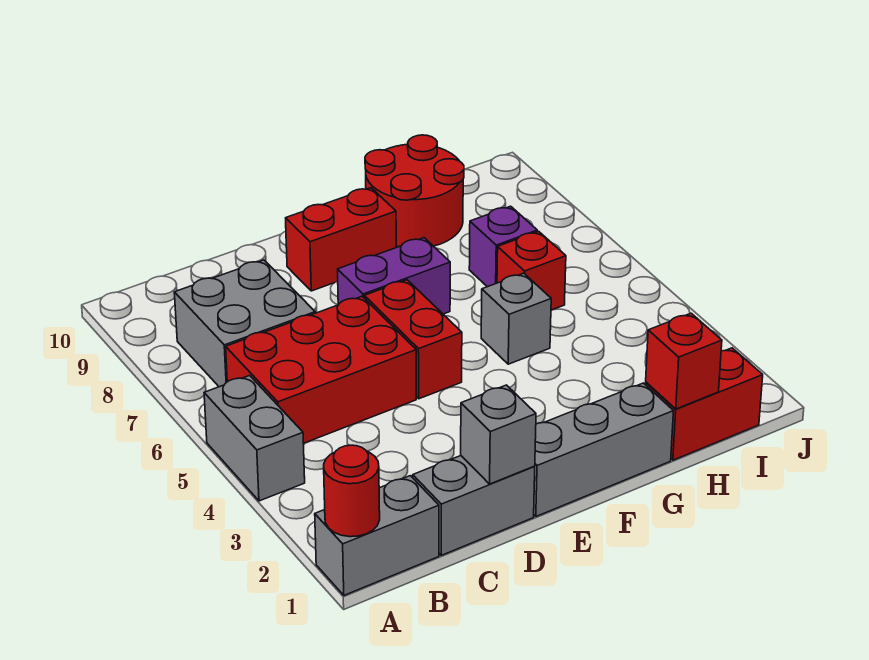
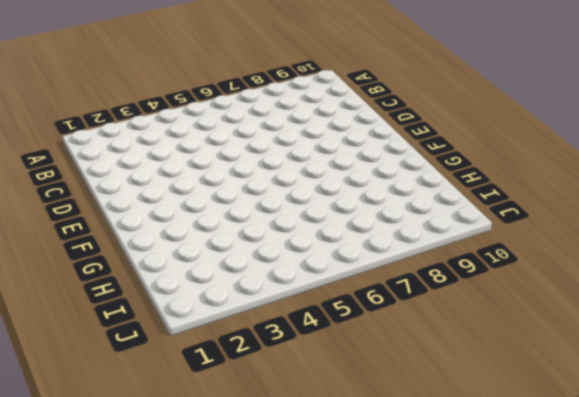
none -> grey brick A1:B1 level 1
none -> grey brick A4:A5 level 1
none -> red brick B5:D6 level 1

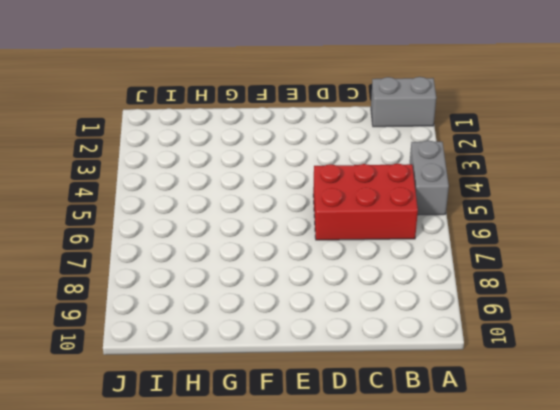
none -> grey brick B7:C8 level 1
none -> grey brick C1:D1 level 1
none -> grey brick E1:G1 level 1

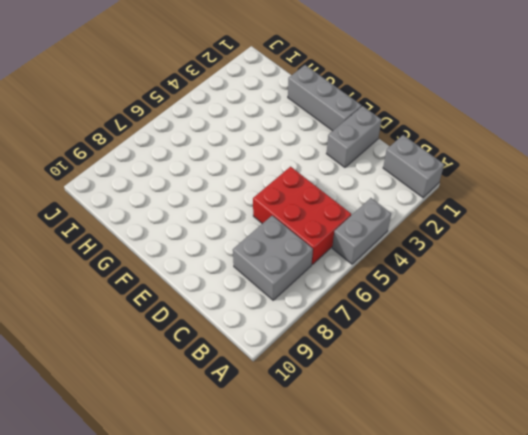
grey brick D1:D2 level 1 -> grey brick C1:D1 level 1
none -> red brick E5:E6 level 1
none -> purple brick E7:F7 level 1
none -> red brick E9:F9 level 1

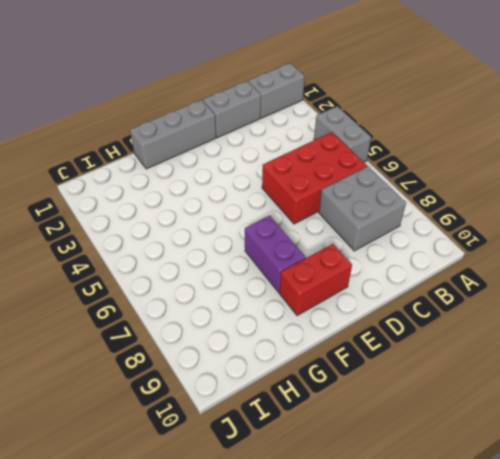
purple brick F7:F8 level 1 -> purple brick E7:F7 level 1
none -> red brick E5:E6 level 1
none -> grey brick G5 level 1
none -> red round brick G9:H10 level 1

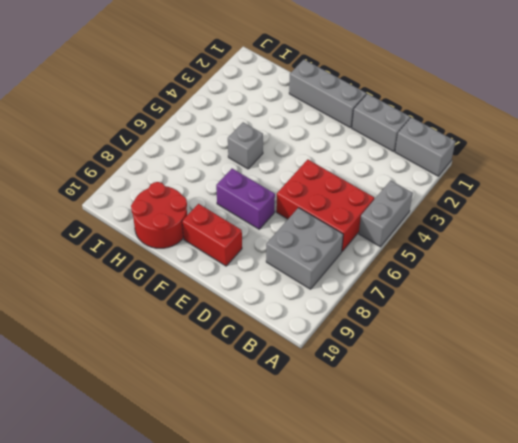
none -> red brick E5:E6 level 1
none -> red brick H1:I1 level 1
none -> red brick H6 level 1

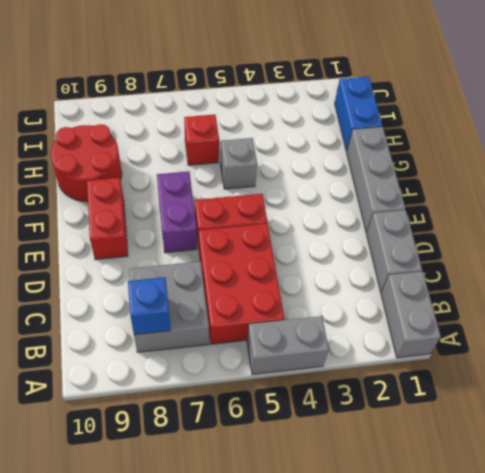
blue brick B8 level 2 -> none
blue brick H1:I1 level 1 -> red brick H1:I1 level 1
none -> purple brick H7 level 1
none -> red round brick A1 level 2
none -> grey brick D1 level 2

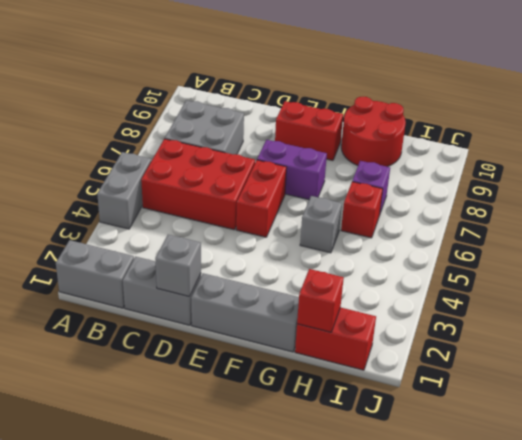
none -> red round brick A1 level 2

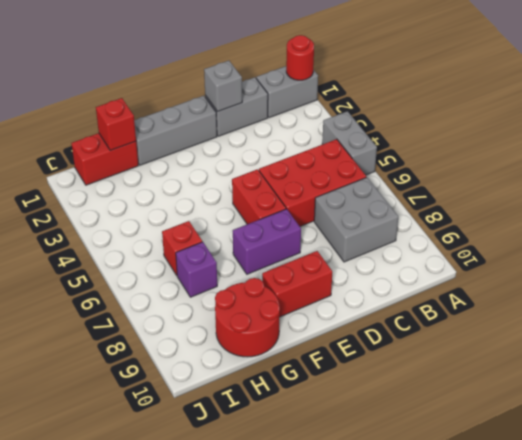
none -> grey brick G5 level 1

